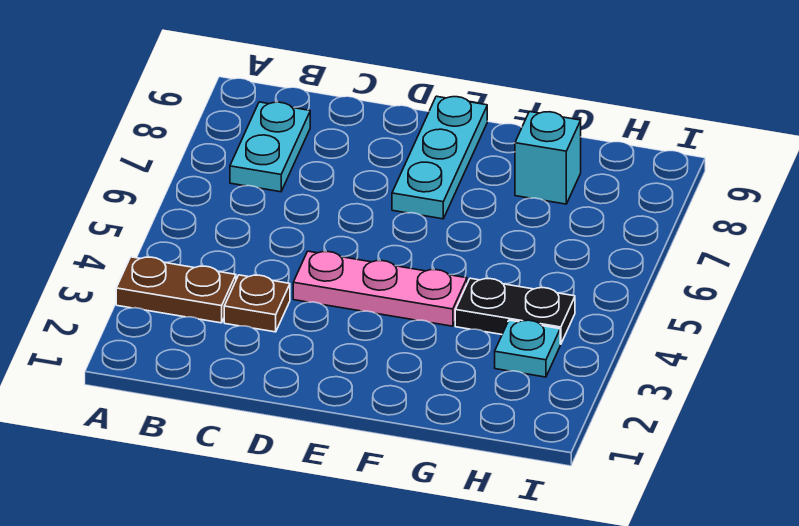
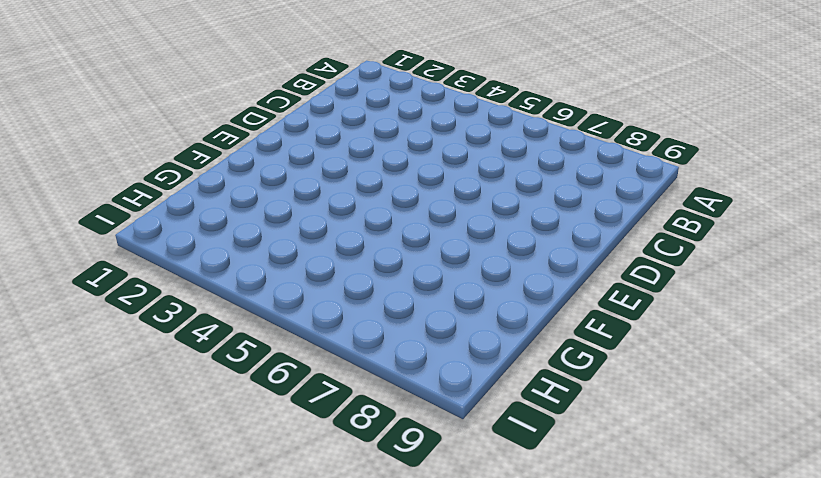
none -> brown plate A3:B3 level 1
none -> cyan plate B7:B8 level 1

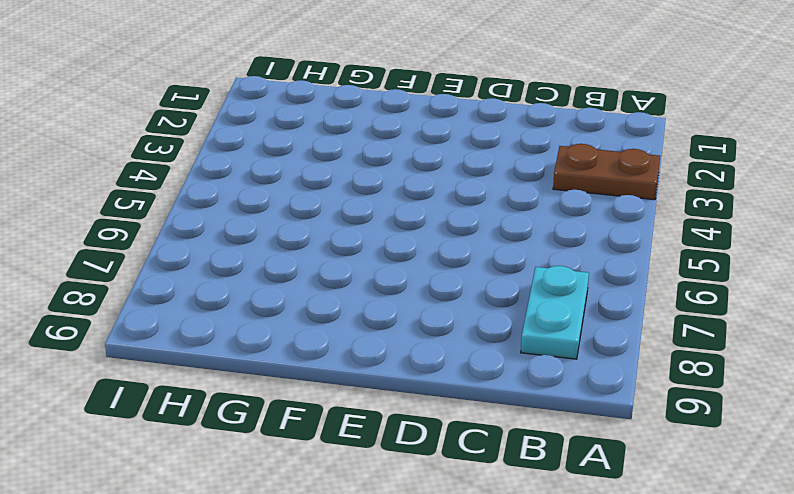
none -> brown plate C3 level 1
none -> pink plate D4:F4 level 1

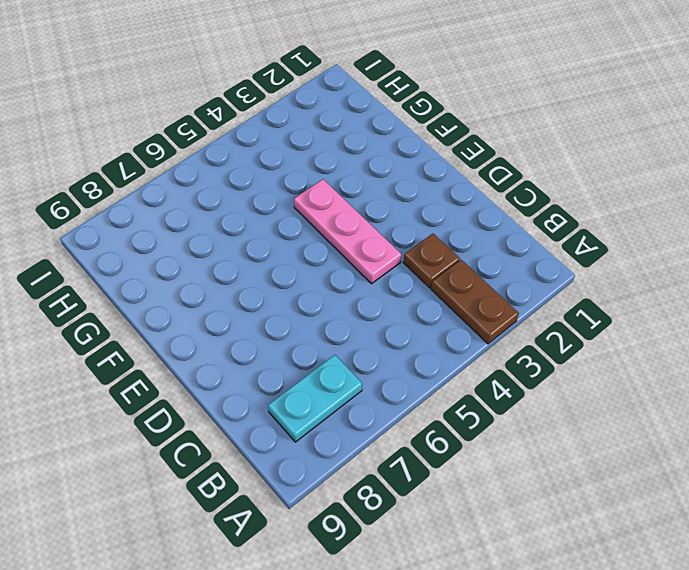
none -> cyan plate E7:E9 level 1
none -> black plate G4:H4 level 1

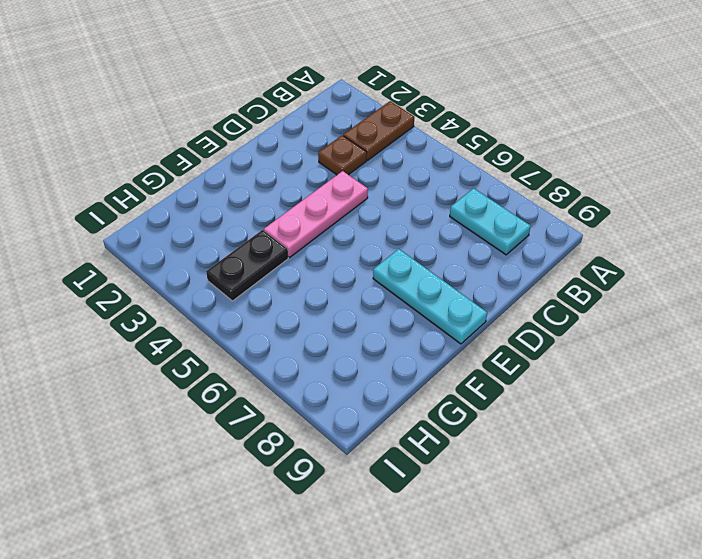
none -> cyan brick G8 level 1
none -> cyan plate H3 level 1

